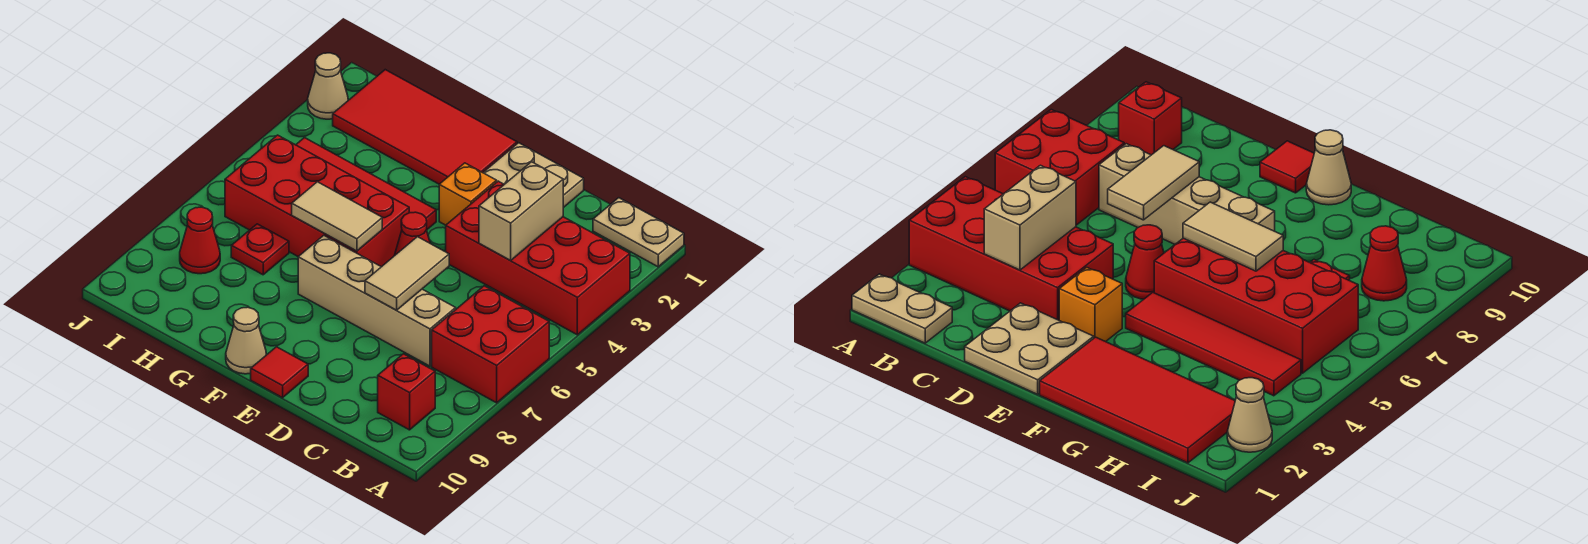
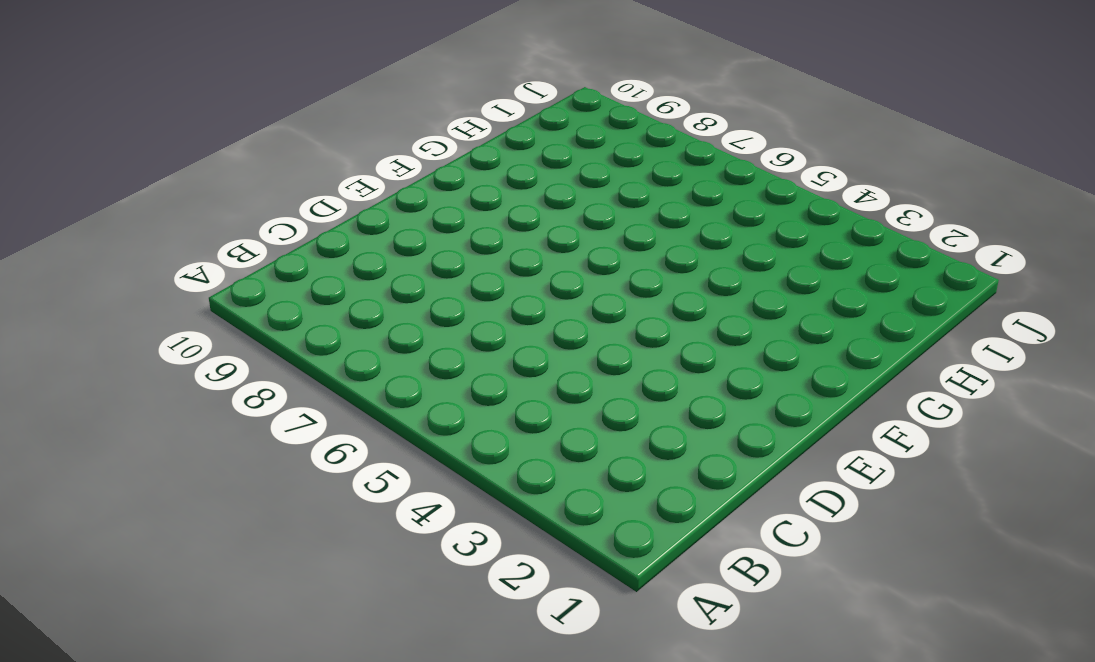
none -> tan plate A1:B1 level 1
none -> red brick A3:D4 level 1
none -> red brick A6:B7 level 1

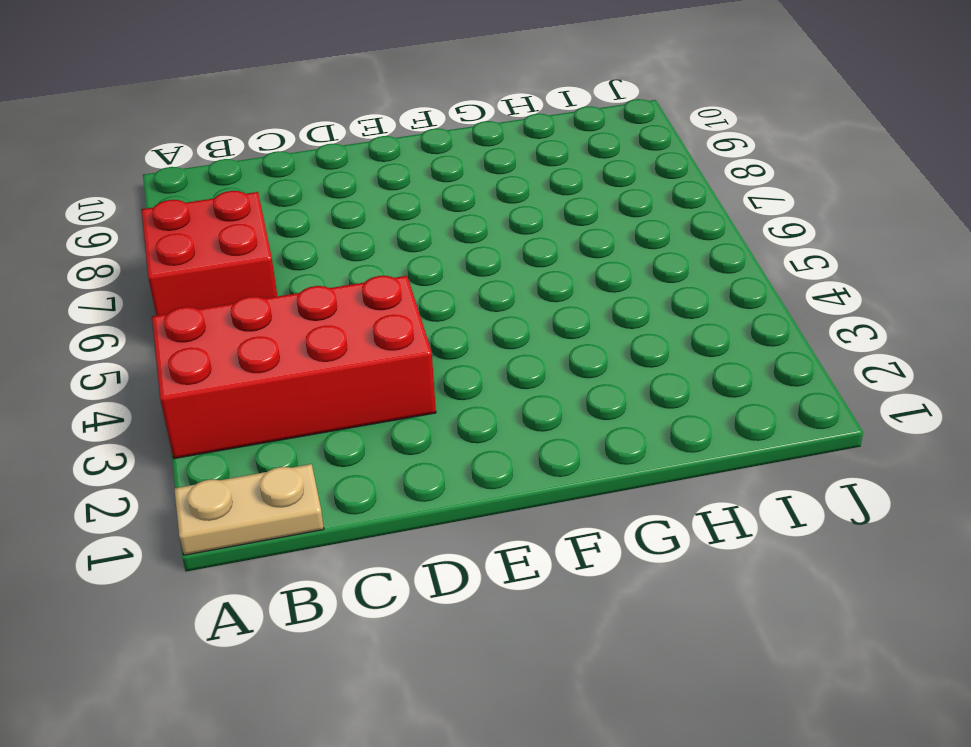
none -> red brick B9 level 1
none -> tan brick C7:F7 level 1
none -> tan plate D1:E2 level 1

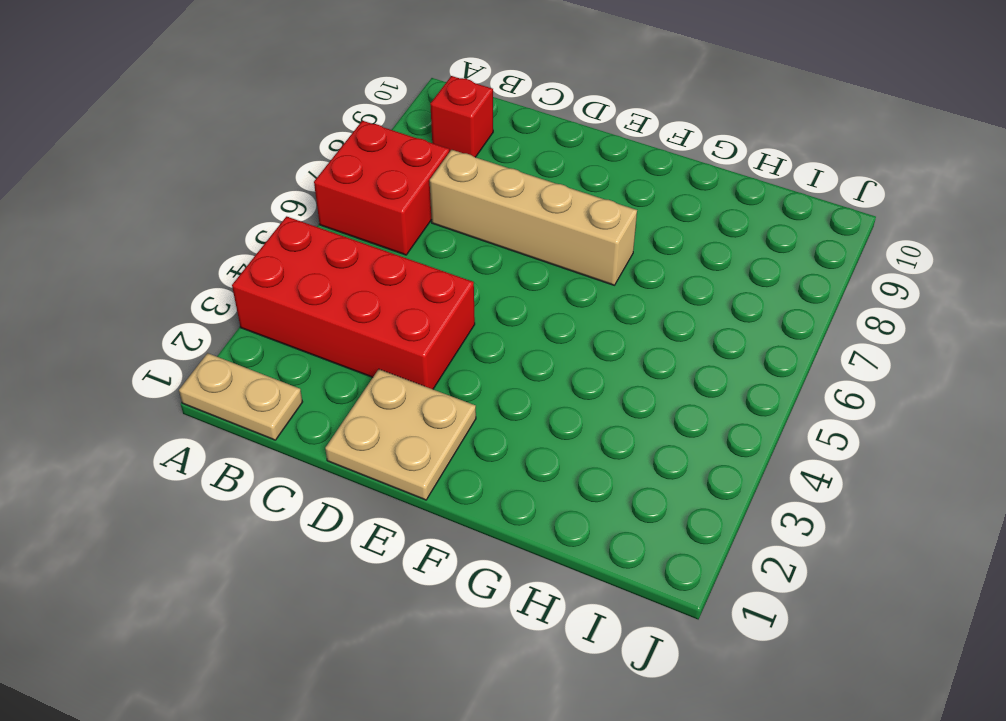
none -> orange brick E3 level 1
none -> red cone E5 level 1
none -> red tile E10 level 1

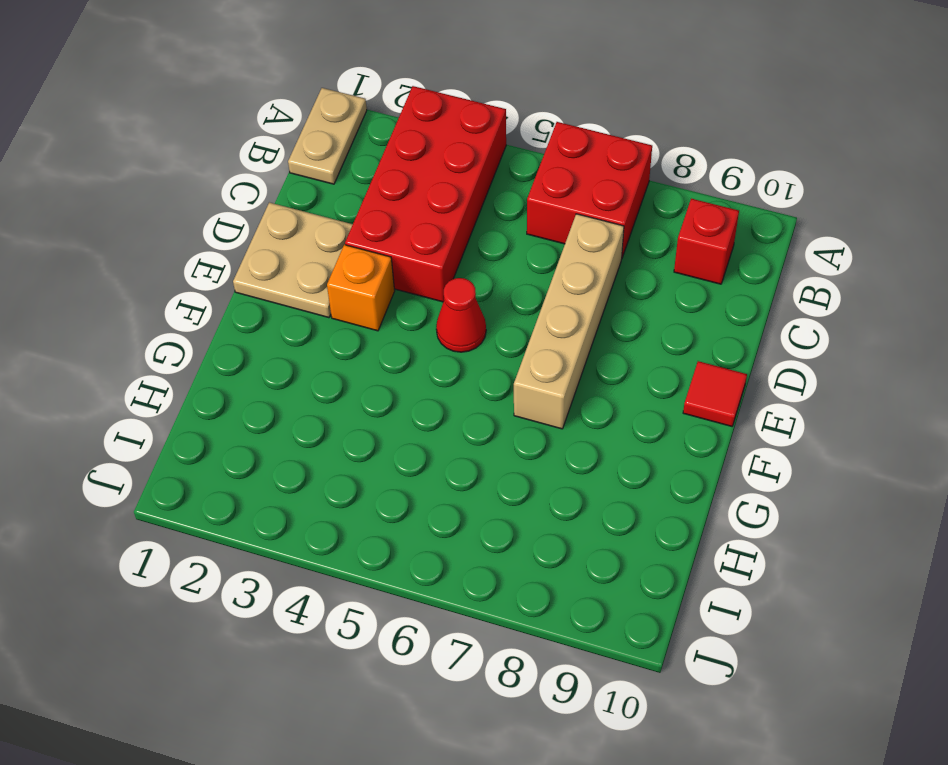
none -> red tile F1:I2 level 1
none -> red tile F4:I4 level 1
none -> red brick F5:I6 level 1

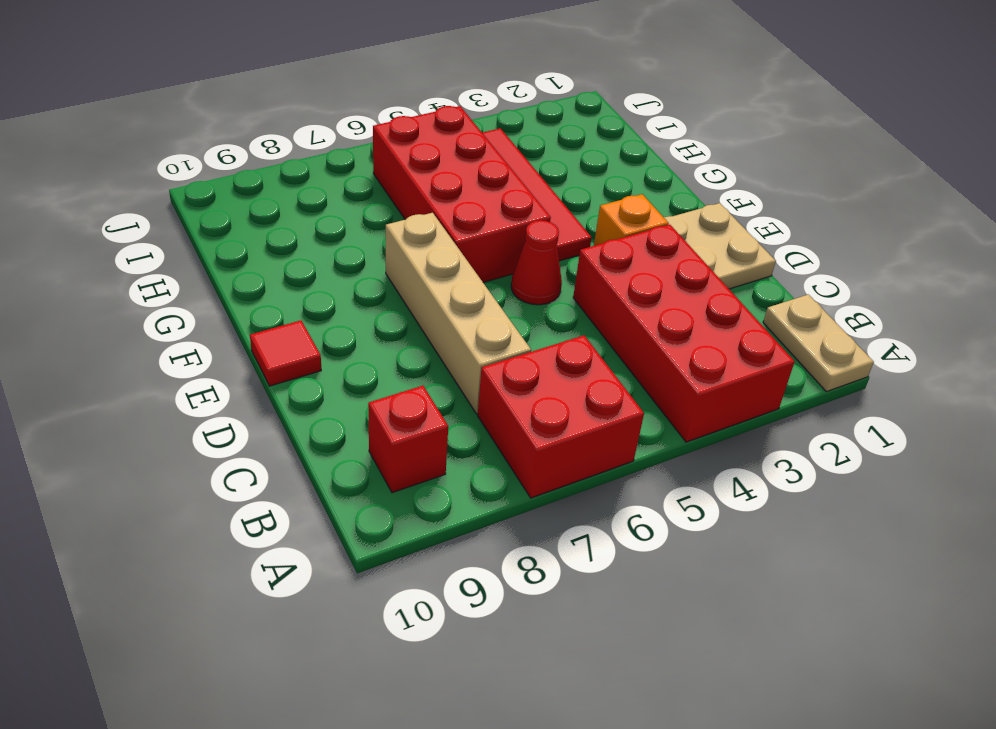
none -> red tile F1:I2 level 1
none -> tan cone F10 level 1
none -> red plate H7 level 1

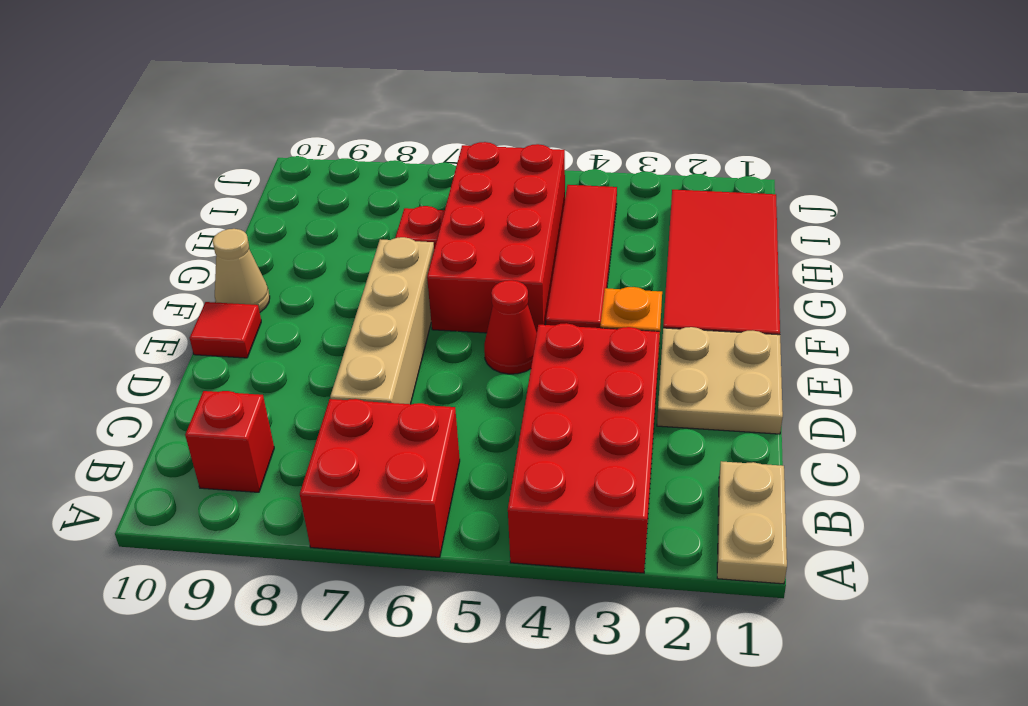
none -> red cone I8 level 1
none -> tan cone J2 level 1
none -> tan brick C3:C4 level 2

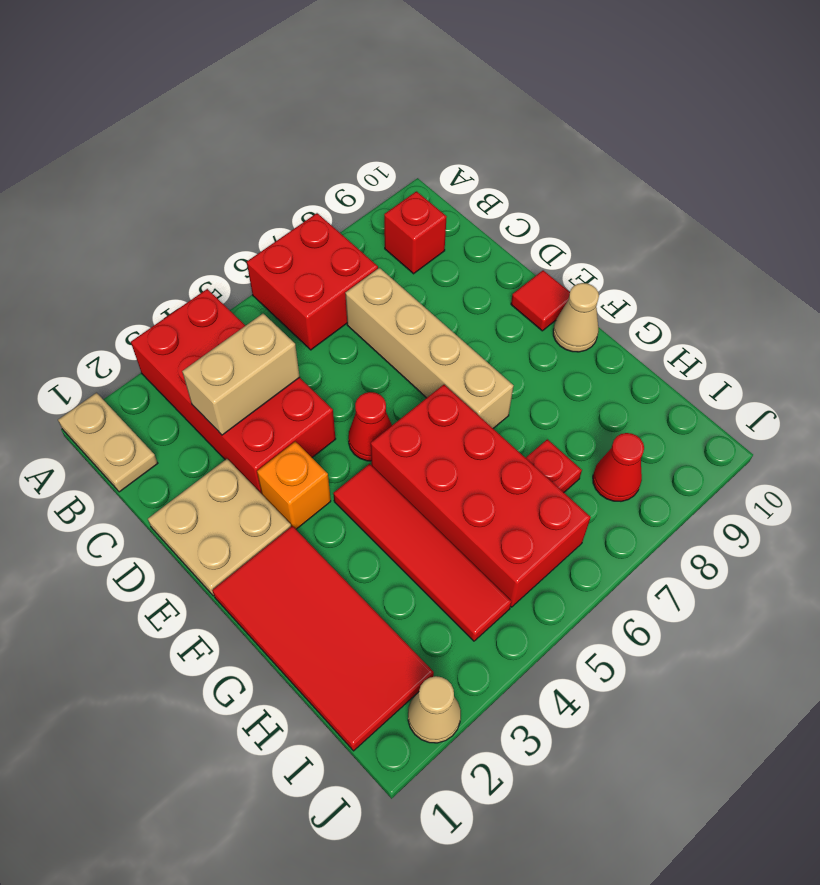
none -> tan tile D6:D7 level 2
none -> tan tile F6:G6 level 2

